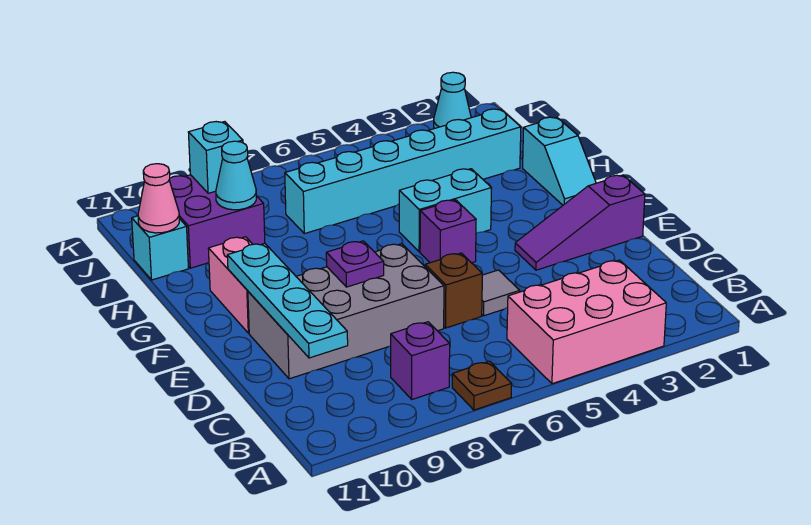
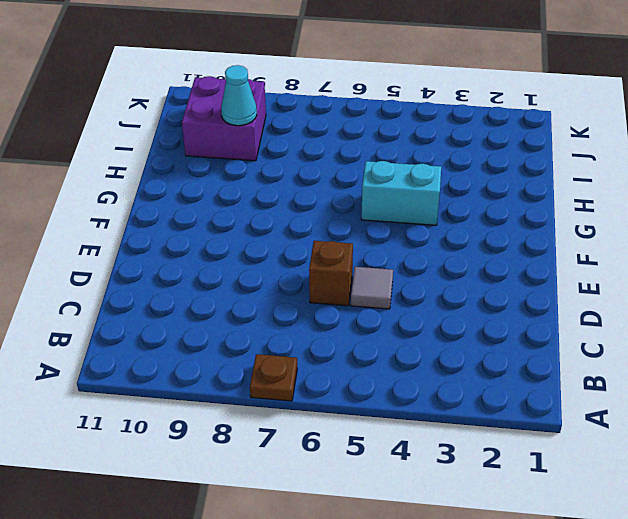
none -> pink brick A3:B5 level 1
none -> purple brick B8 level 1
none -> grey brick D7:E10 level 1

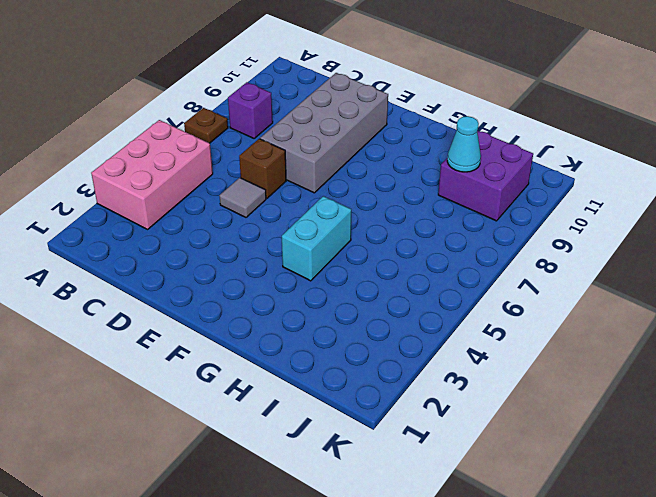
none -> purple slope E1:E3 level 1 top 1
none -> purple brick F5 level 1
none -> pink brick F10:G10 level 1

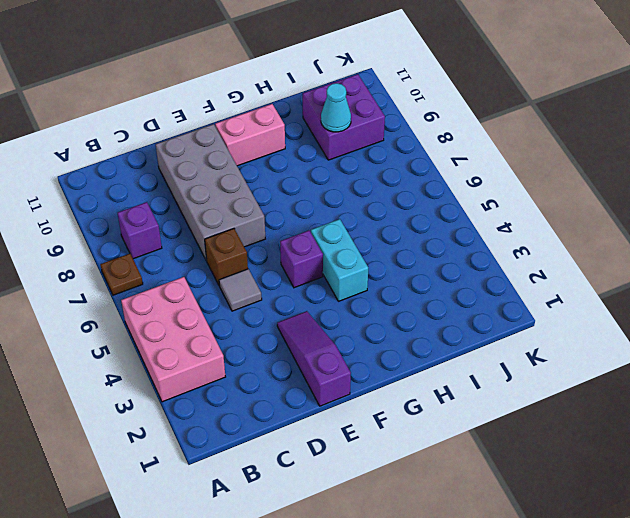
none -> cyan slope G1:H1 level 1 top H
none -> cyan brick I2:I7 level 1
none -> cyan brick I11 level 1

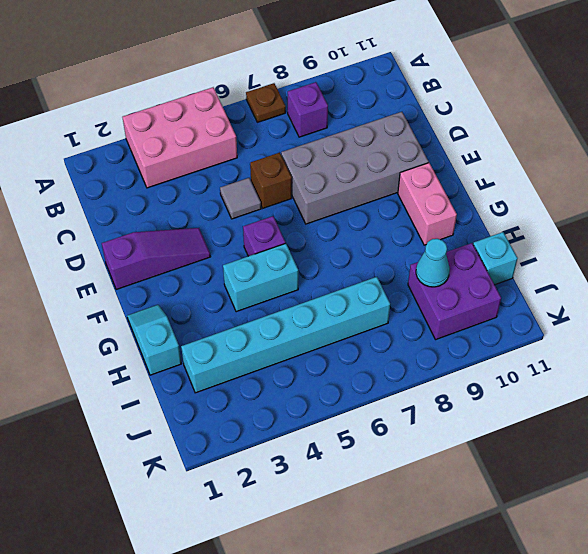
none -> cyan cone K2 level 1
none -> cyan plate C10:F10 level 2
none -> purple plate E8 level 2

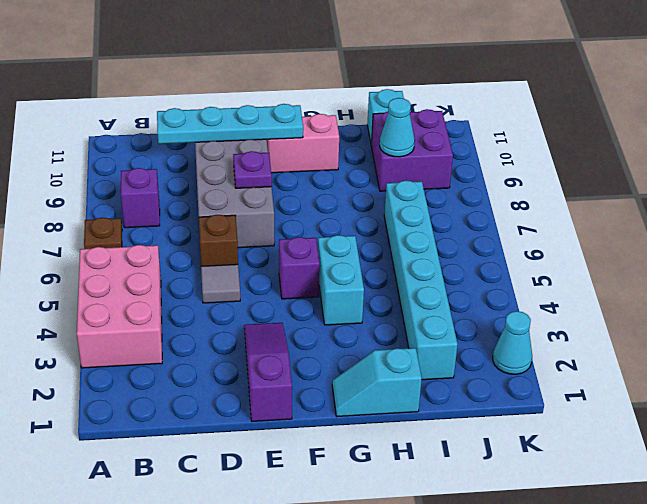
none -> pink cone I11 level 2
none -> cyan brick J9 level 2

